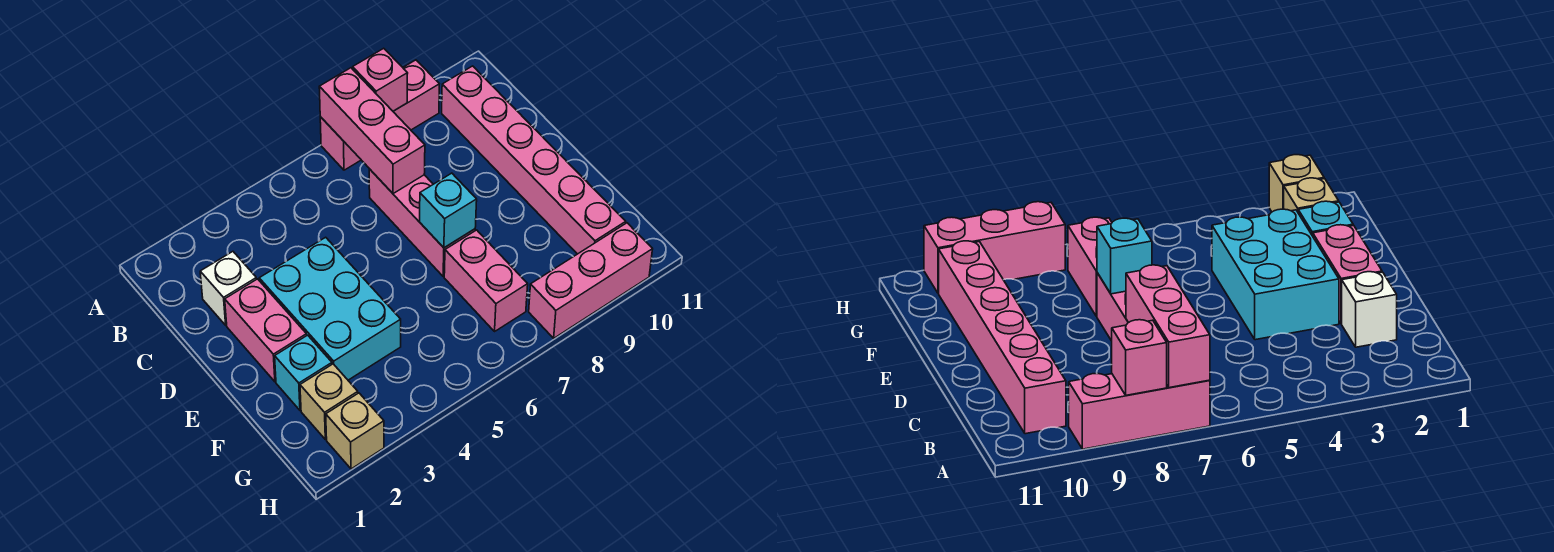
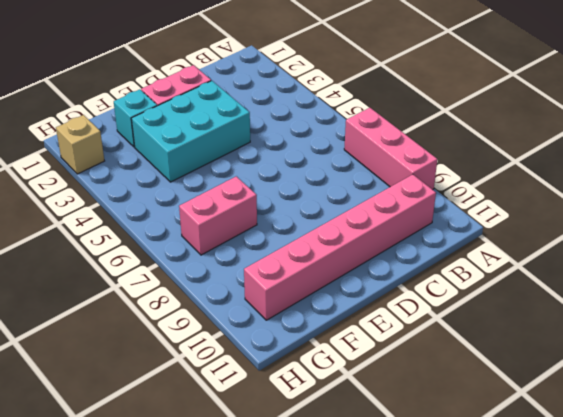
none -> white brick C2 level 1
none -> pink brick C7:E7 level 1
none -> tan brick G2 level 1

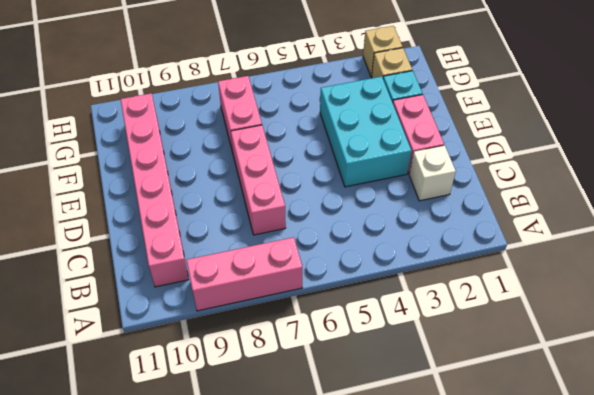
none -> pink brick H8:H10 level 1
none -> pink brick A7:C7 level 2
none -> pink brick A8 level 2

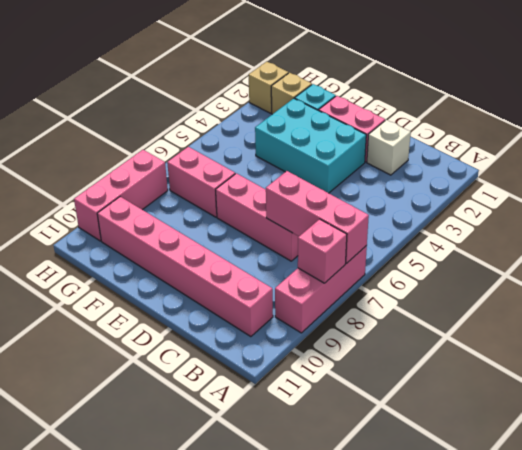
none -> cyan brick E7 level 2

